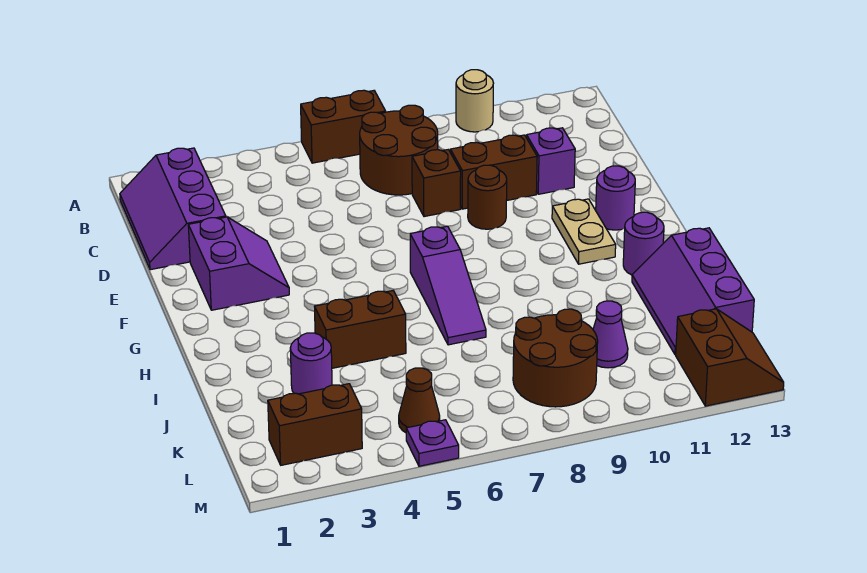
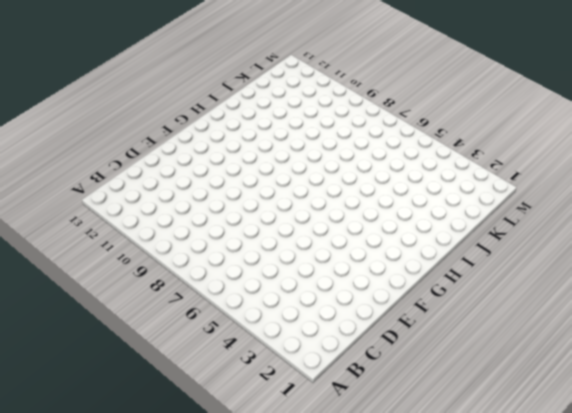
none -> brown brick A6:A7 level 1
none -> tan round brick A10 level 1
none -> purple slope B1:D2 level 1 top 2

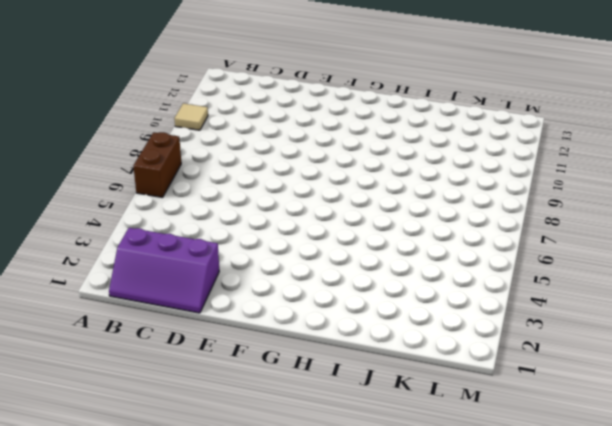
tan tile A10 level 1 -> tan round brick A10 level 1
none -> brown round brick B7:C8 level 1
none -> brown brick D8 level 1
none -> brown brick D9:D10 level 1

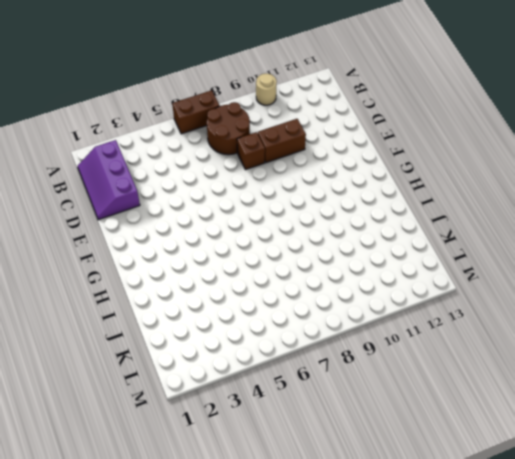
none -> purple brick D11 level 1
none -> purple slope E2:F3 level 1 top 2
none -> brown round brick E9 level 1

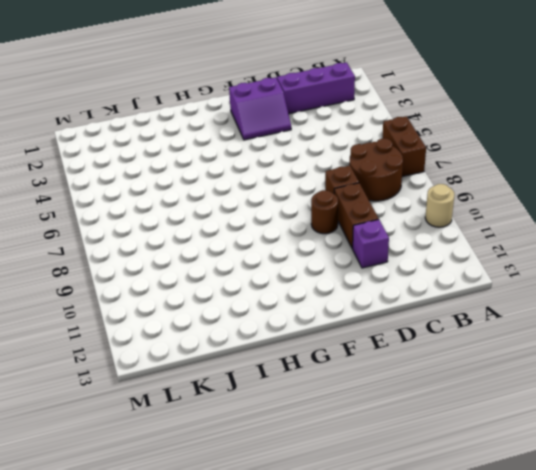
none -> tan plate F11:G11 level 1
none -> purple round brick F12 level 1
none -> purple slope G7:I7 level 1 top G

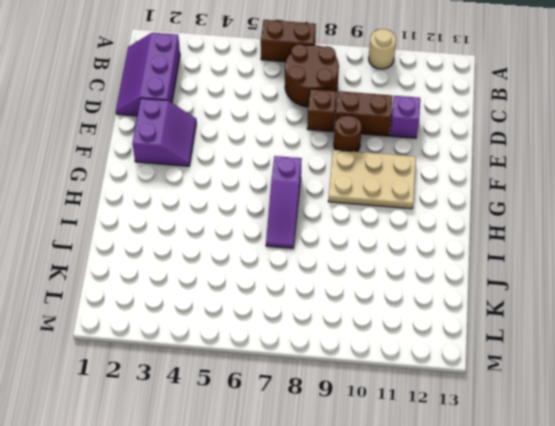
tan plate F9:G11 level 1 -> tan plate F11:G11 level 1
none -> purple round brick F12 level 1
none -> purple round brick H12 level 1
none -> brown brick I4:I5 level 1

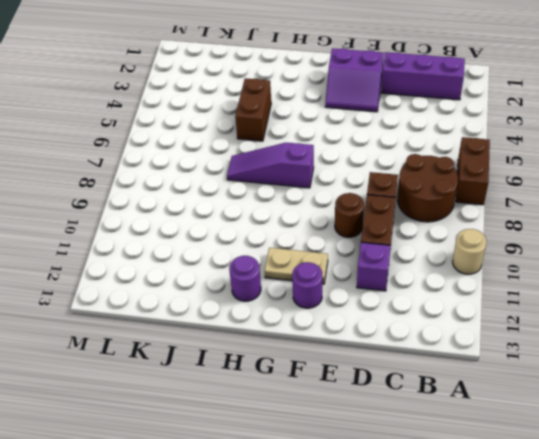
none -> purple slope I12:K13 level 1 top 13
none -> purple round brick J3 level 1
none -> brown round brick K8:L9 level 1

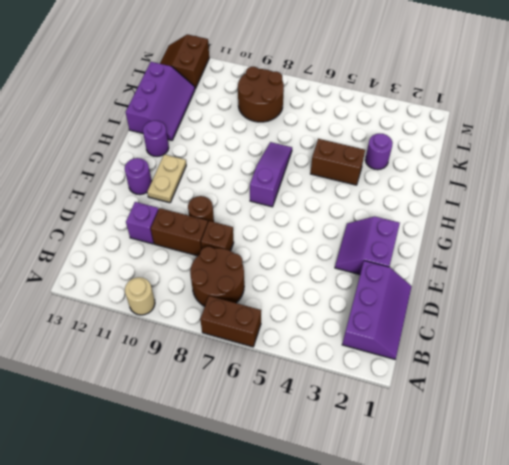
none -> purple cone K10 level 1
none -> brown brick L2:L3 level 1
none -> brown cone L5 level 1

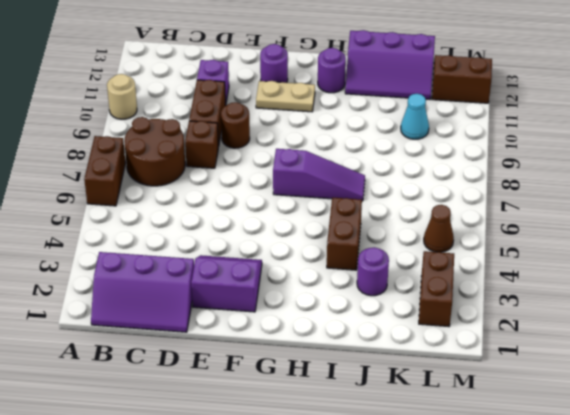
cyan cone K10 level 1 -> purple cone K10 level 1
none -> brown round brick K8:L9 level 1
none -> purple plate M5 level 1

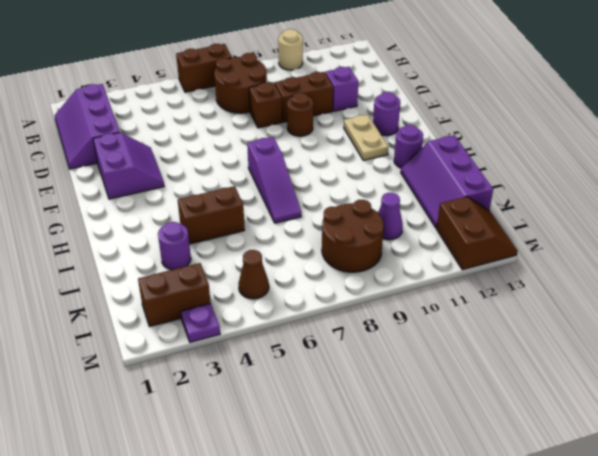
purple plate M3 level 1 -> purple plate M5 level 1

